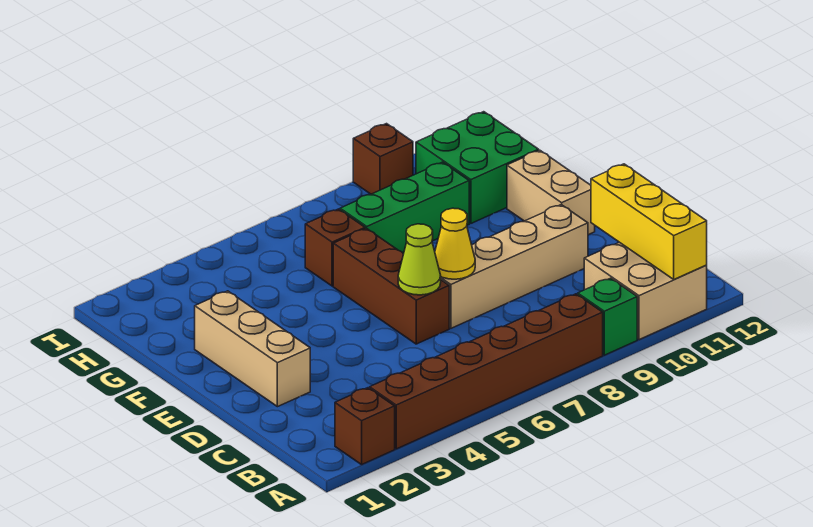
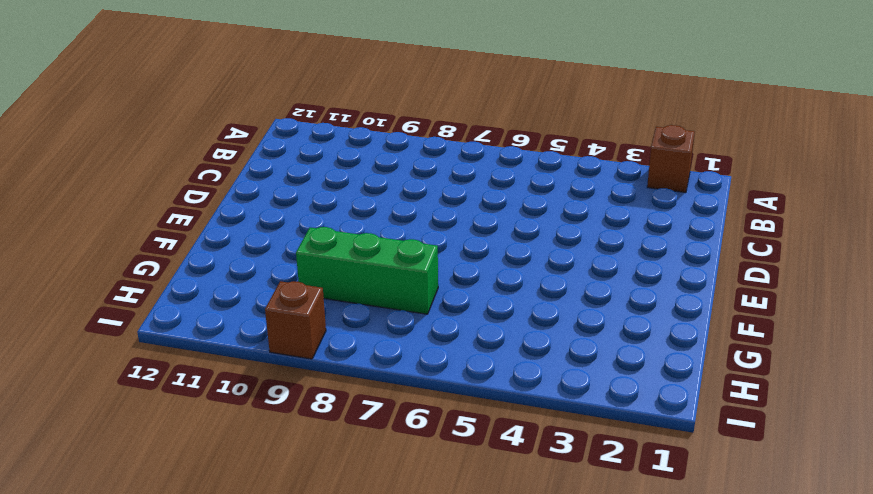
none -> brown brick A3:A8 level 1
none -> green brick A9 level 1
none -> tan brick A10:B11 level 1

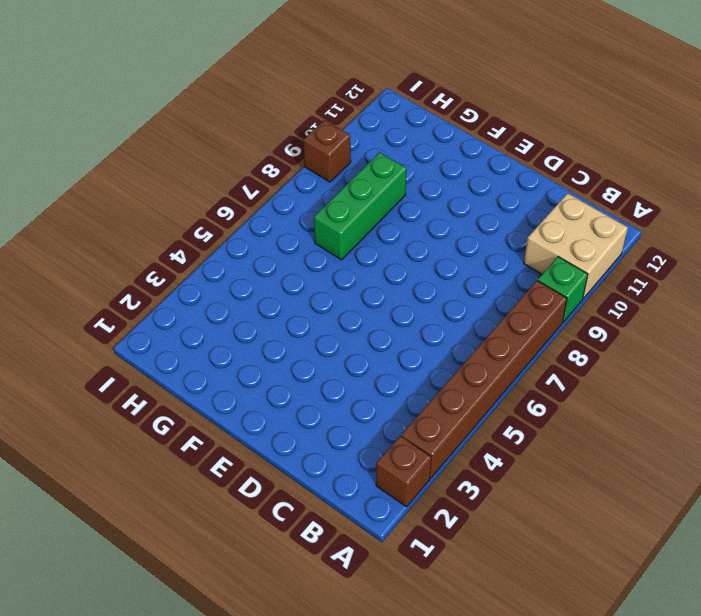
none -> tan brick D2:F2 level 1
none -> brown brick D6:F6 level 1
none -> tan brick D7:D10 level 1

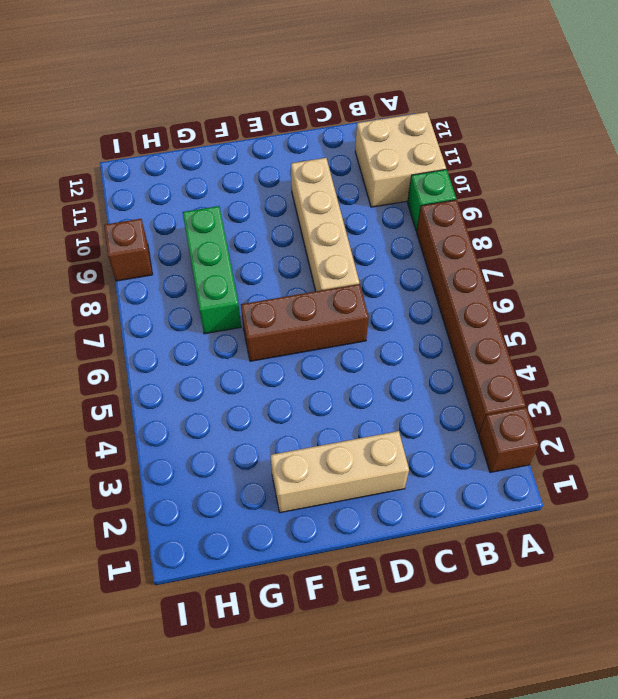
none -> tan brick E11:F11 level 1
none -> brown brick G6 level 1
none -> green brick G10:H11 level 1

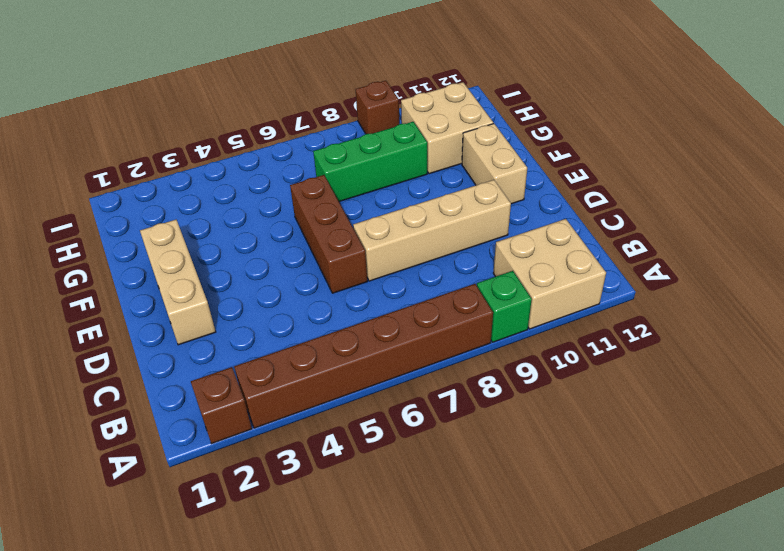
tan brick G10:H11 level 1 -> green brick G10:H11 level 1
none -> brown brick G6 level 1
none -> yellow brick A11:C11 level 2
none -> lime cone D6 level 2

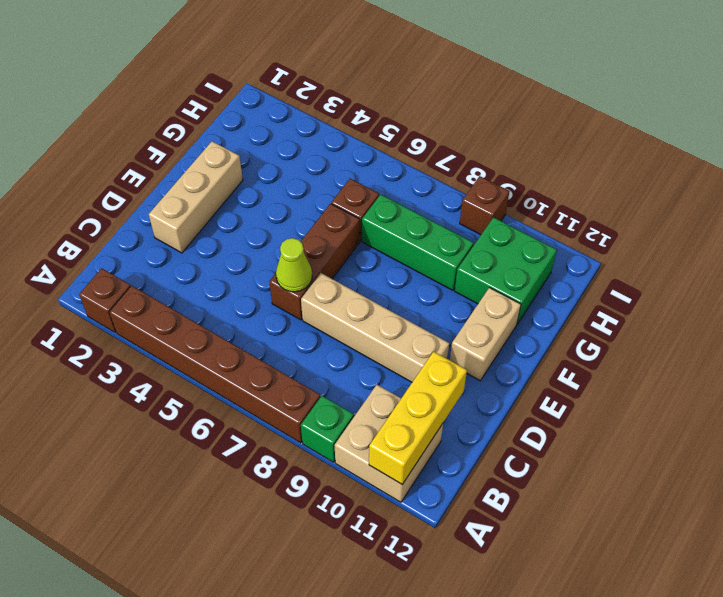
none -> yellow cone D7 level 2

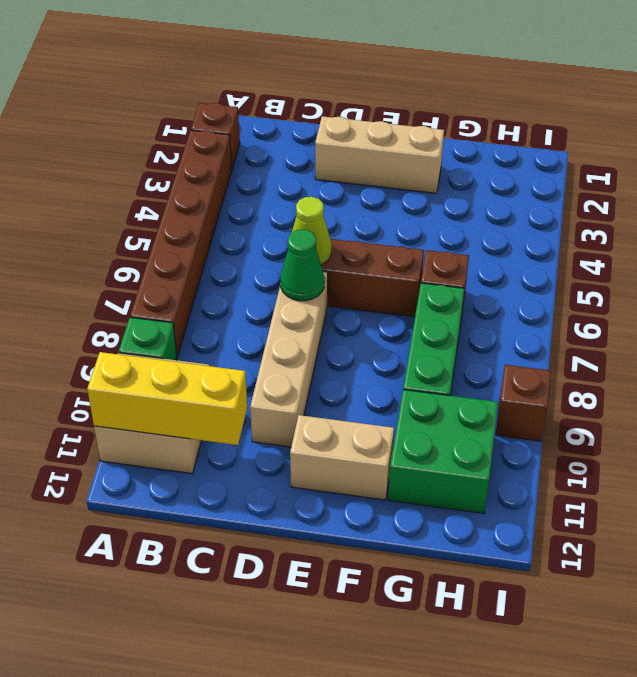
green cone D7 level 2 -> yellow cone D7 level 2

